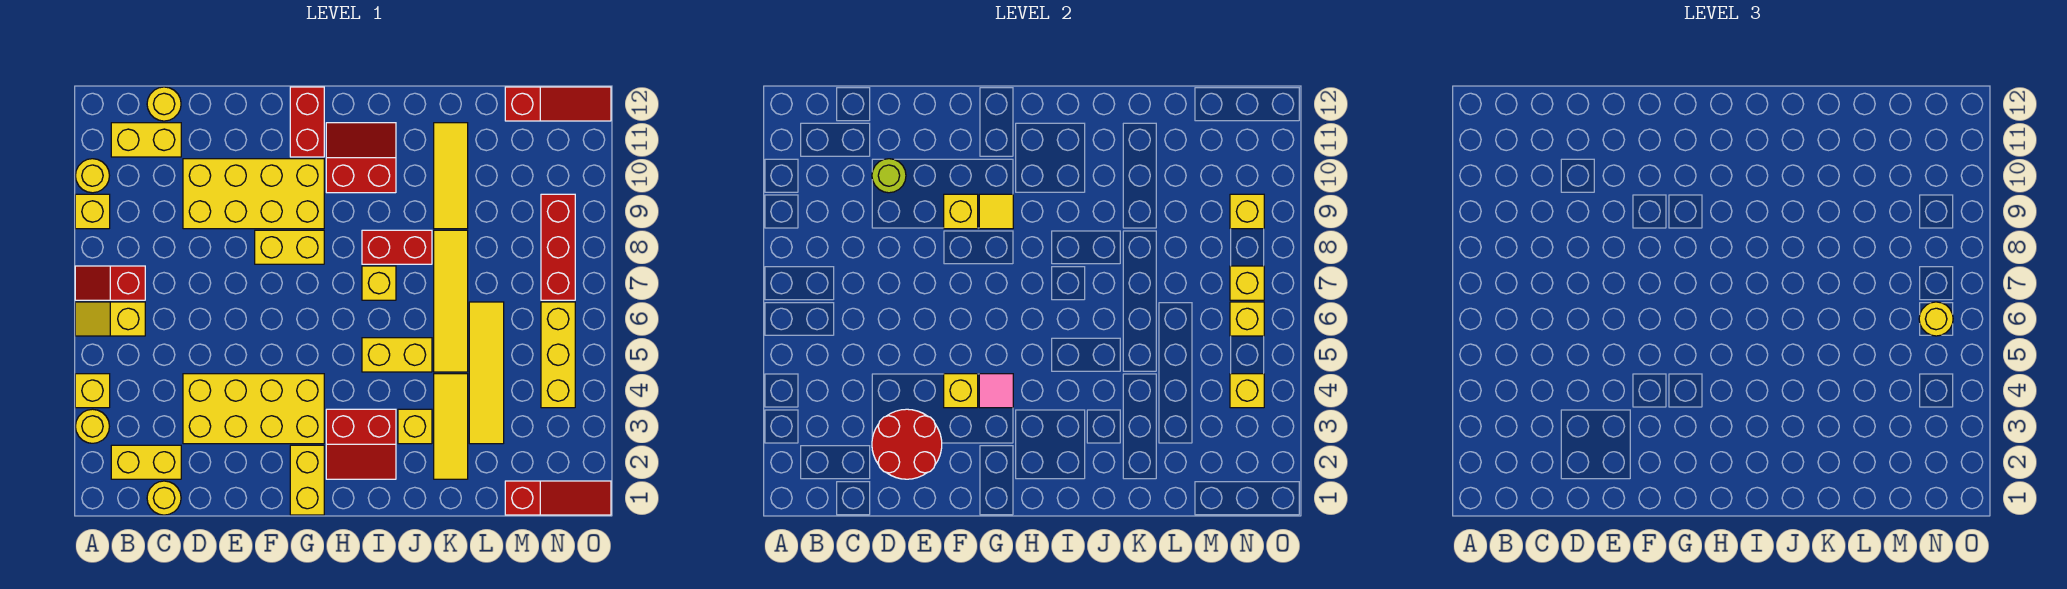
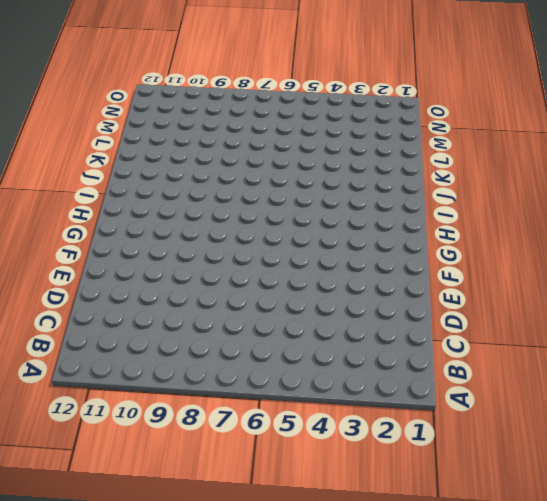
none -> yellow round brick A3 level 1
none -> yellow brick A4 level 1
none -> yellow slope A6:B6 level 1 top B
none -> red slope A7:B7 level 1 top B

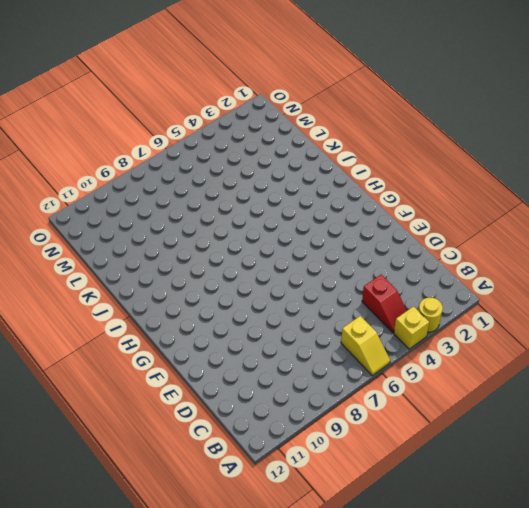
red slope B4:C4 level 1 top C -> red slope A7:B7 level 1 top B
none -> yellow brick A9 level 1
none -> yellow round brick A10 level 1
none -> yellow brick B2:C2 level 1
none -> yellow brick B11:C11 level 1

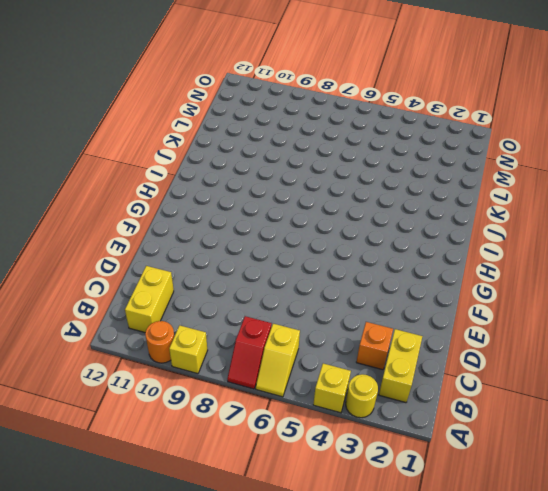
orange round brick A10 level 1 -> yellow round brick A10 level 1
orange brick C3 level 1 -> none
none -> yellow round brick C1 level 1
none -> yellow round brick C12 level 1
none -> yellow brick D3:G4 level 1
none -> yellow brick D9:G10 level 1

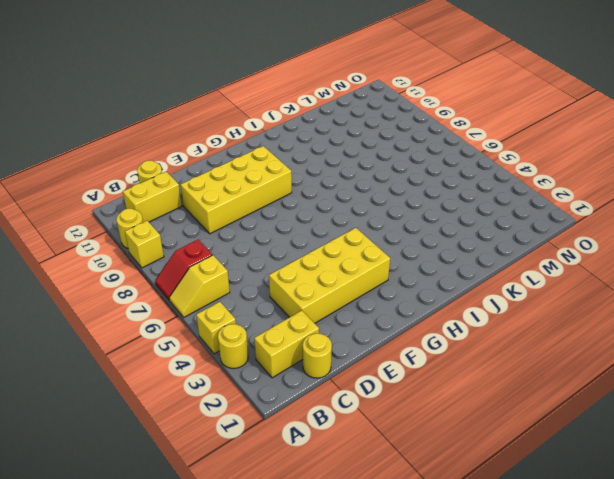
none -> yellow brick F8:G8 level 1
none -> yellow brick G1:G2 level 1
none -> red brick G11:G12 level 1
none -> red slope H2:I3 level 1 top 3

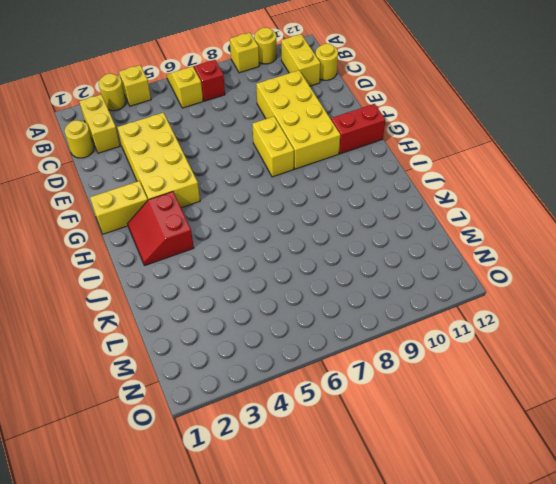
none -> red slope H10:I11 level 1 top 10
none -> yellow brick I5:J5 level 1
none -> yellow brick I7 level 1
none -> red brick I8:J8 level 1

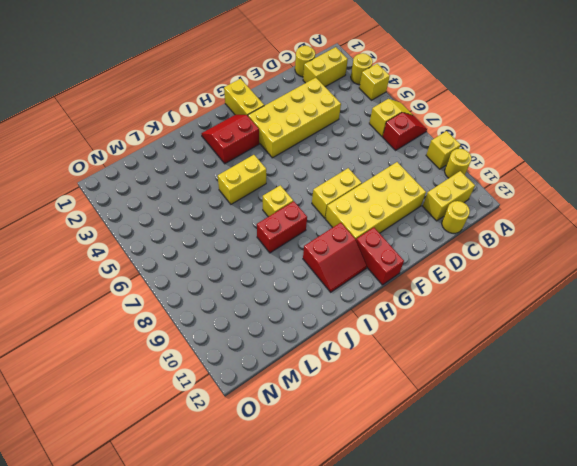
none -> yellow brick J3 level 1
none -> yellow tile K2:K4 level 1
none -> yellow tile K5:K8 level 1
none -> yellow tile K9:K11 level 1

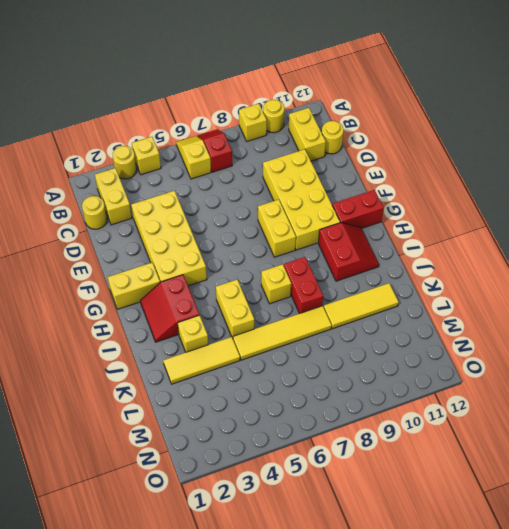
none -> yellow tile L3:L6 level 1
none -> red slope M1:O1 level 1 top M
none -> red slope M12:O12 level 1 top M
none -> yellow brick N4:N6 level 1

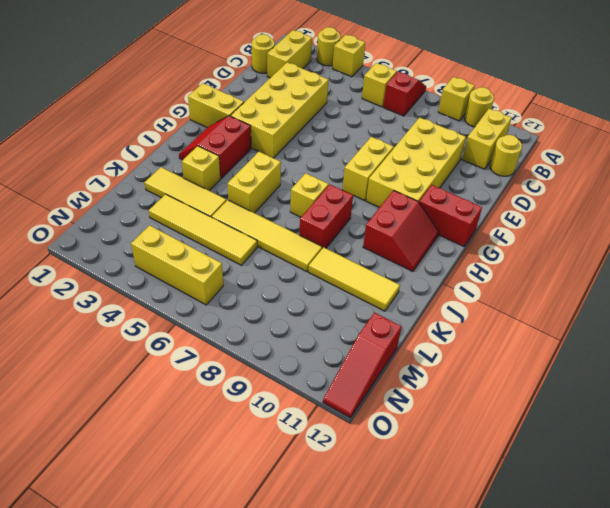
none -> red slope M1:O1 level 1 top M
none -> red brick N7:N9 level 1
none -> red round brick D2:E3 level 2
none -> lime round brick D10 level 2

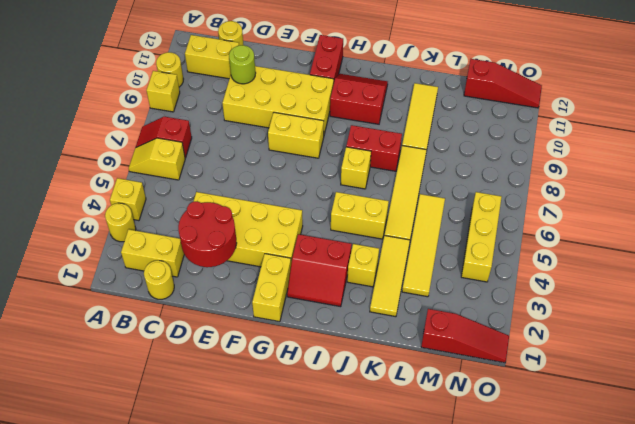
none -> red brick N7:N9 level 1
none -> yellow brick F4 level 2
none -> yellow brick F9 level 2
none -> pink tile G4 level 2

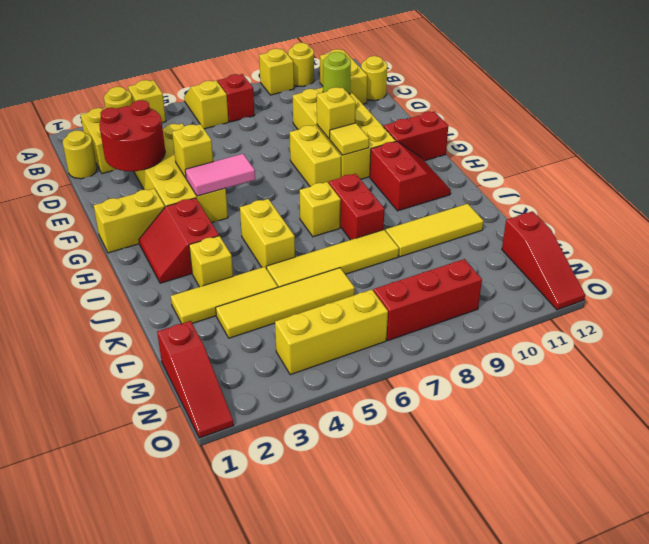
pink tile G4:G5 level 2 -> pink tile G4 level 2
none -> yellow brick N4 level 2
none -> yellow brick N6 level 2
none -> yellow brick N7 level 2
none -> yellow brick N9 level 2

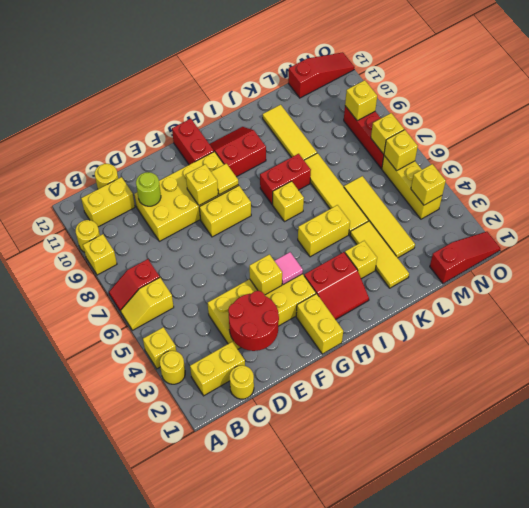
none -> yellow round brick N6 level 3

